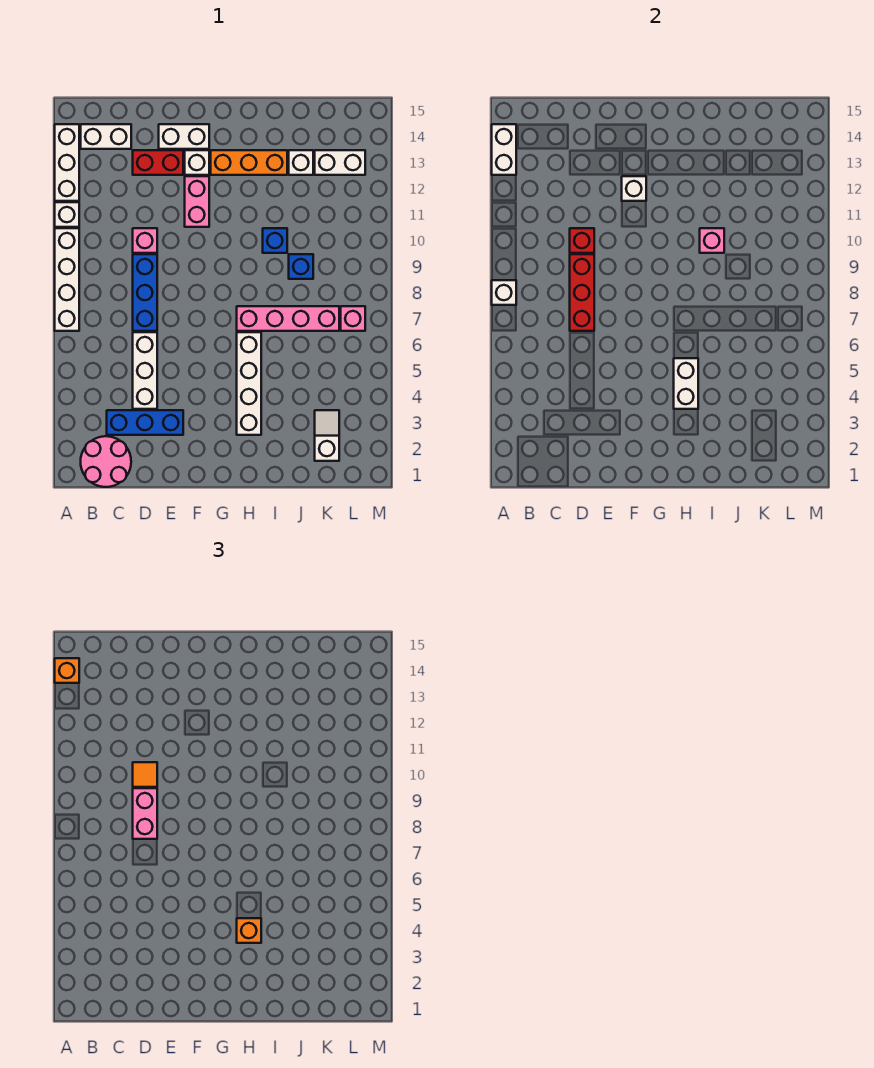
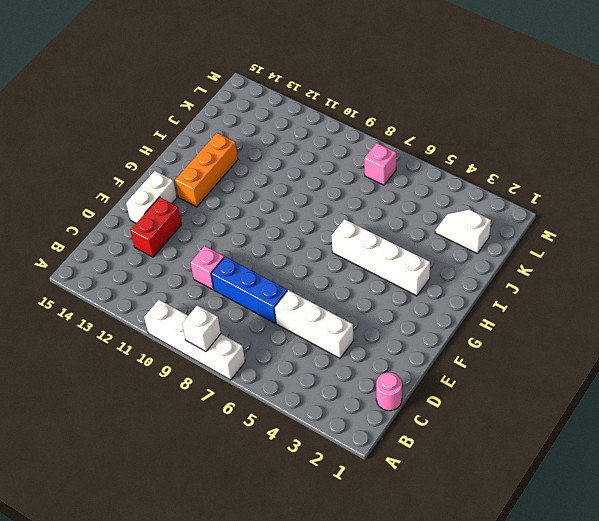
pink round brick C1 level 1 -> pink round brick B1:C2 level 1
none -> white brick A11 level 1
none -> white brick A12:A14 level 1
none -> white brick B14:C14 level 1
none -> blue brick C3:E3 level 1

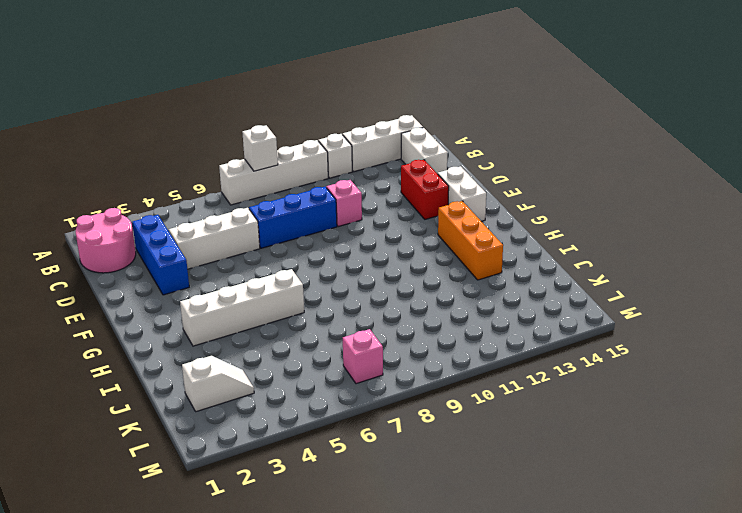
none -> pink brick F11:F12 level 1
none -> white brick F13 level 1
none -> pink brick H7:K7 level 1
none -> blue brick I10 level 1

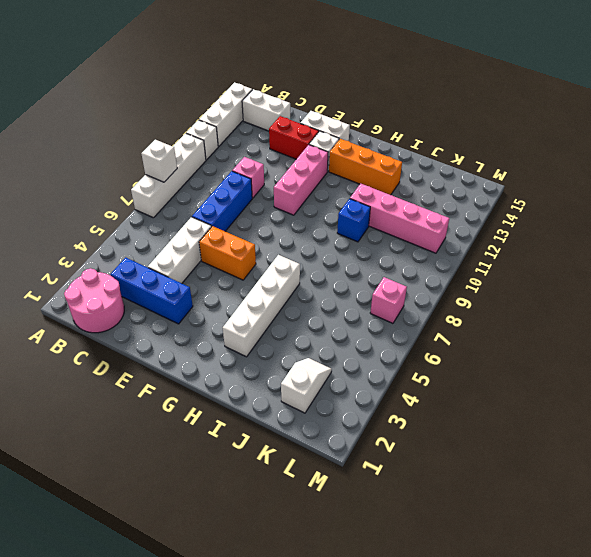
orange brick E6:F6 level 1 -> none
pink brick F10:F12 level 1 -> pink brick F11:F12 level 1
pink brick I11:L11 level 1 -> pink brick H7:K7 level 1
none -> blue brick J9 level 1
none -> white brick J13 level 1
none -> white brick K13:L13 level 1
none -> white brick A13:A14 level 2

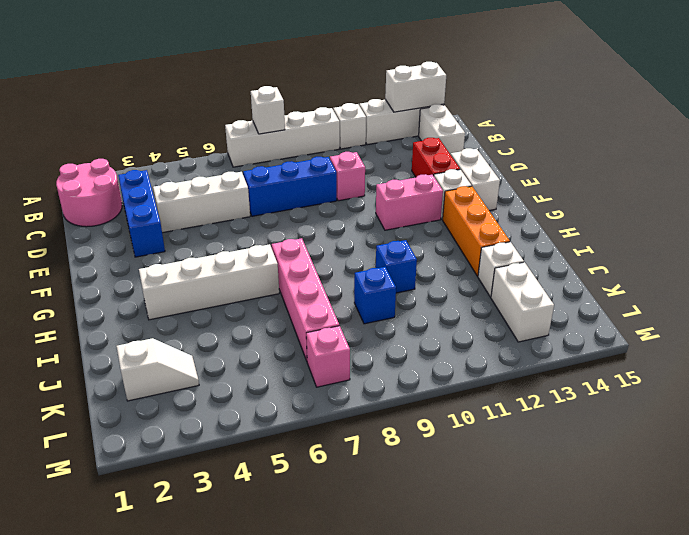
none -> red brick D7:D9 level 2
none -> red brick D10 level 2
none -> white brick F12 level 2
none -> white brick H4:H5 level 2

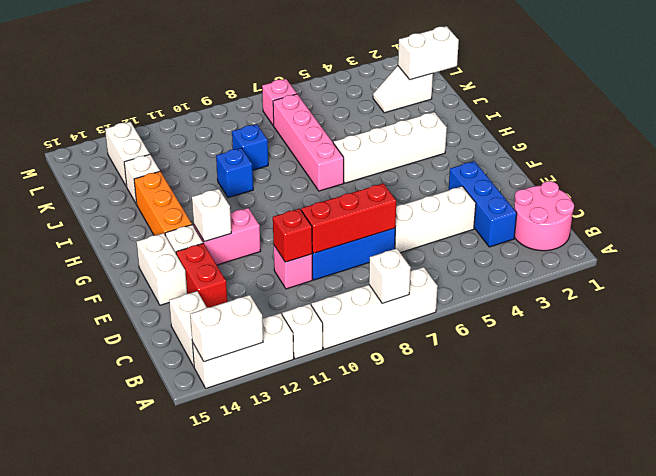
white brick K1:K2 level 2 -> white brick H4:H5 level 2
none -> pink brick I10 level 2
none -> orange brick A14 level 3
none -> pink brick D8:D9 level 3
none -> orange tile D10 level 3

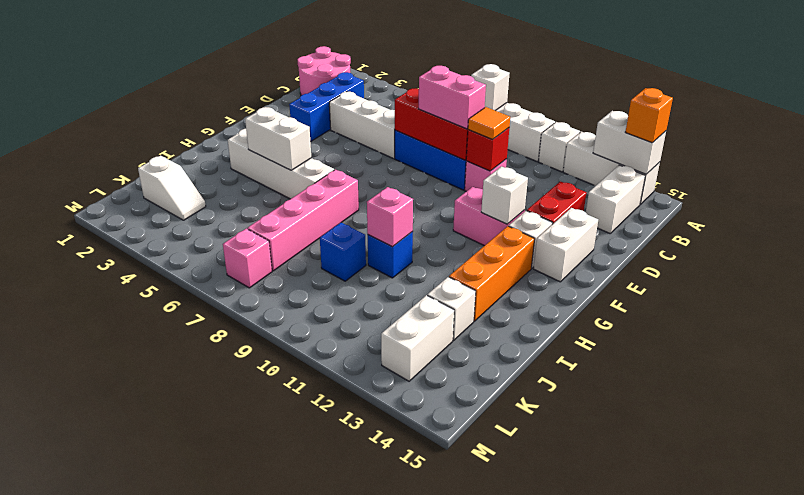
none -> orange brick H4 level 3

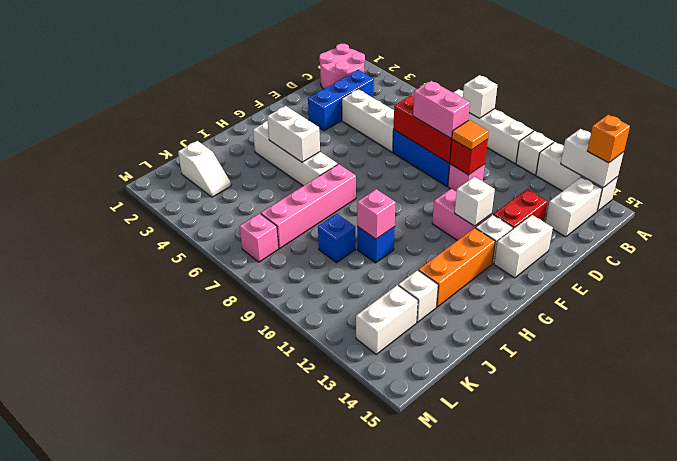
none -> orange brick H4 level 3

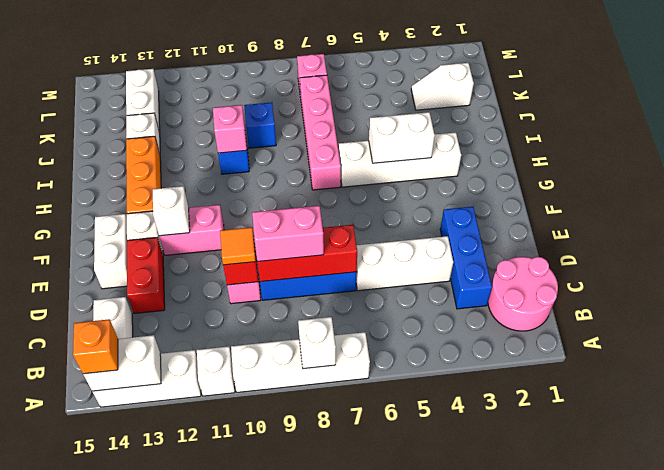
none -> orange brick H4 level 3

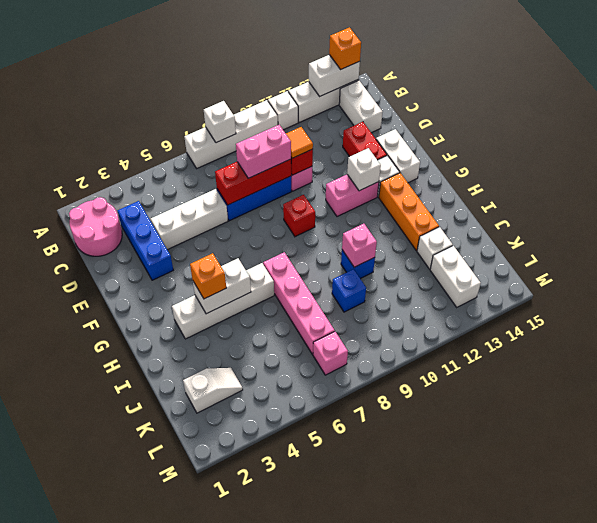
red brick F9 level 1 -> none

